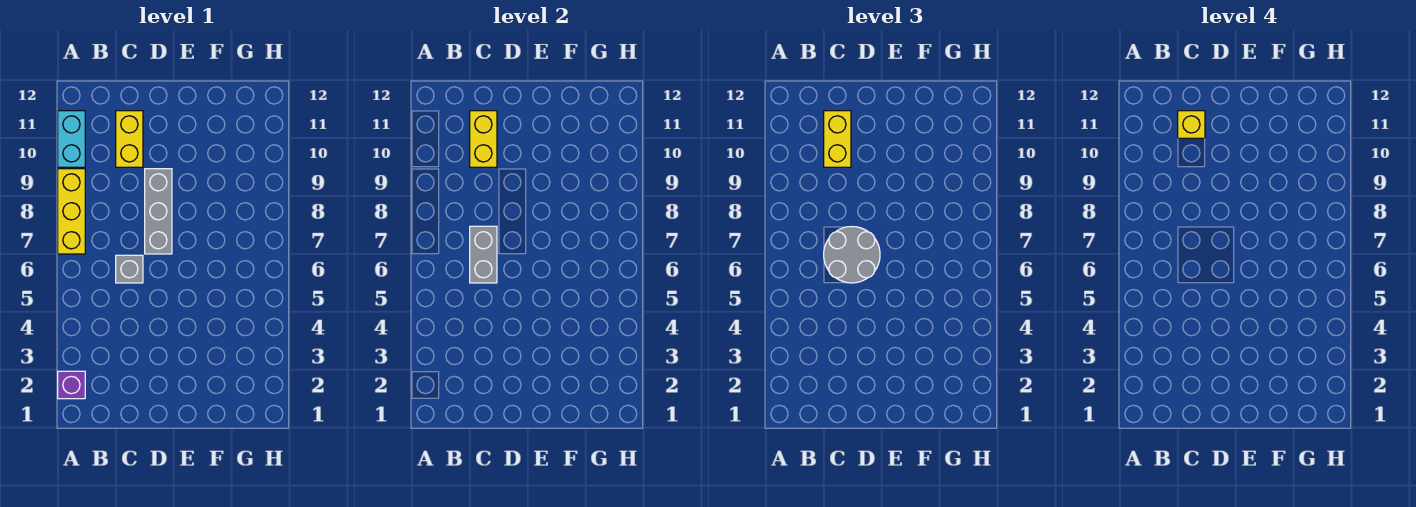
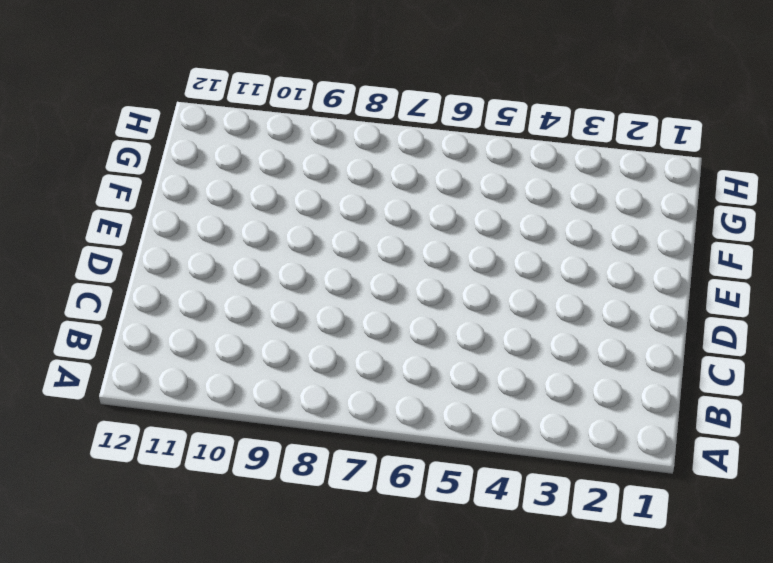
none -> purple brick A2 level 1
none -> yellow brick A7:A9 level 1

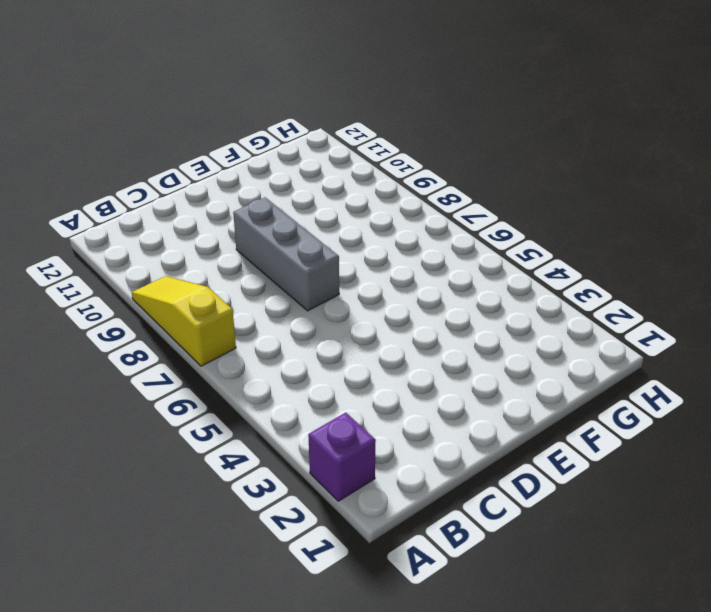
yellow slope A7:A9 level 1 top 7 -> yellow brick A7:A9 level 1
none -> cyan brick A10:A11 level 1
none -> grey brick C6 level 1

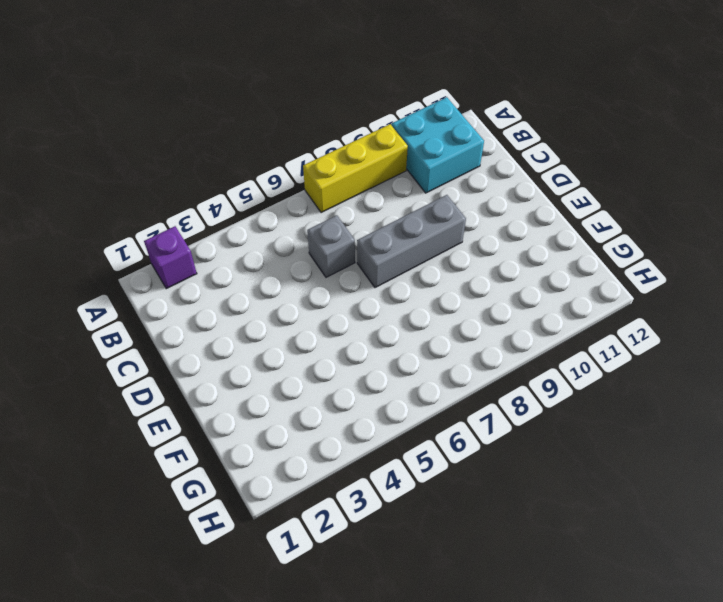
cyan brick A10:B11 level 1 -> cyan brick A10:A11 level 1
none -> yellow brick C10:C11 level 1
none -> grey brick C6:C7 level 2

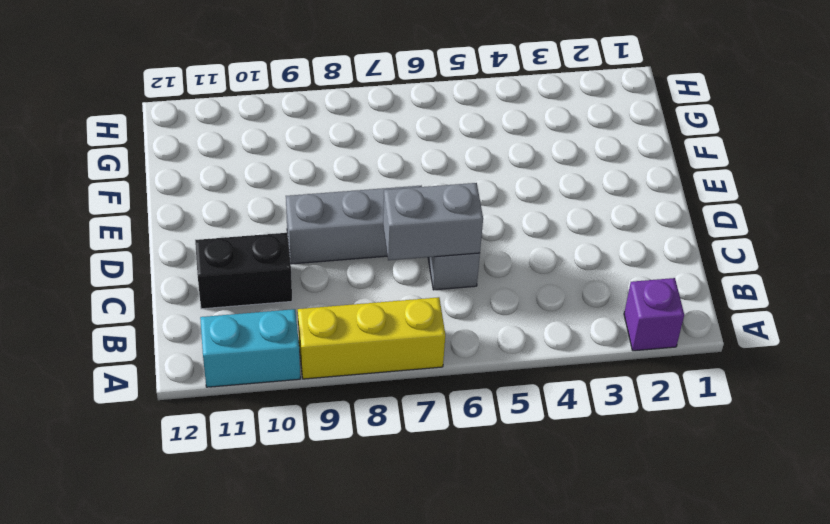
black brick C10:C11 level 1 -> yellow brick C10:C11 level 1
none -> yellow brick C10:C11 level 2
none -> grey round brick C6:D7 level 3

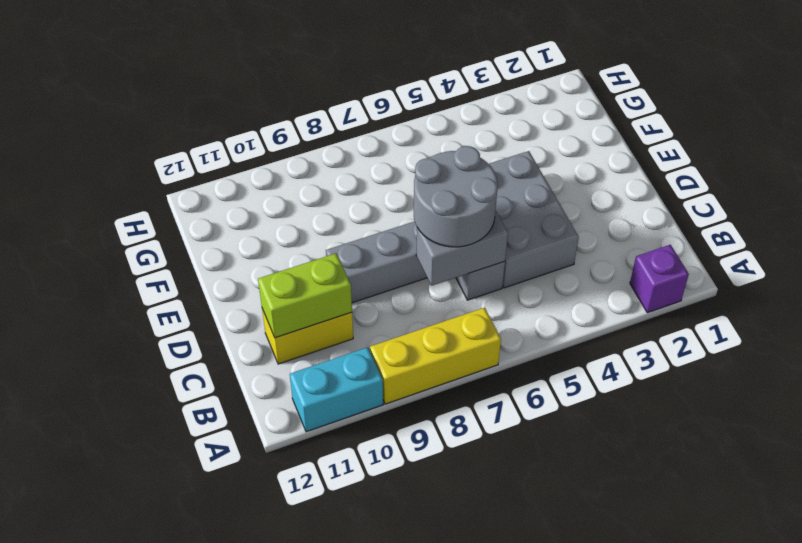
grey brick C4:E5 level 1 -> none
lime brick C10:C11 level 2 -> yellow brick C10:C11 level 2
none -> yellow brick C10:C11 level 3
none -> yellow brick C11 level 4

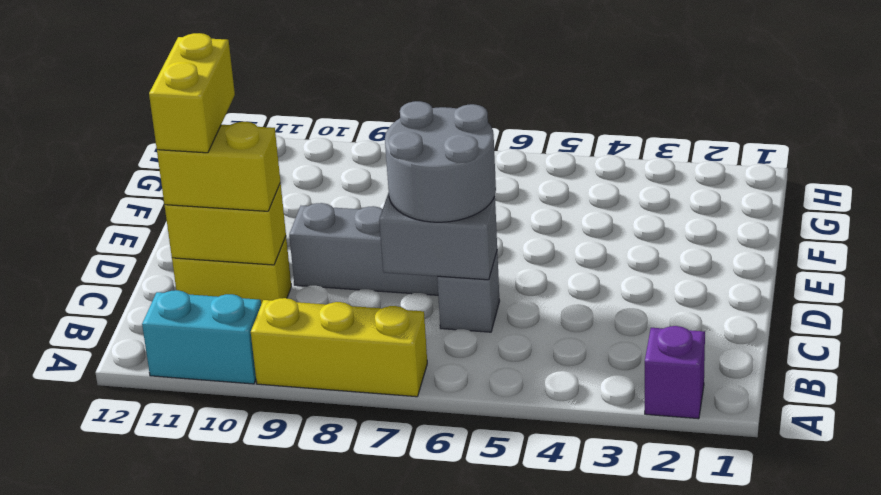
yellow brick C11:D11 level 4 -> yellow brick C11 level 4

